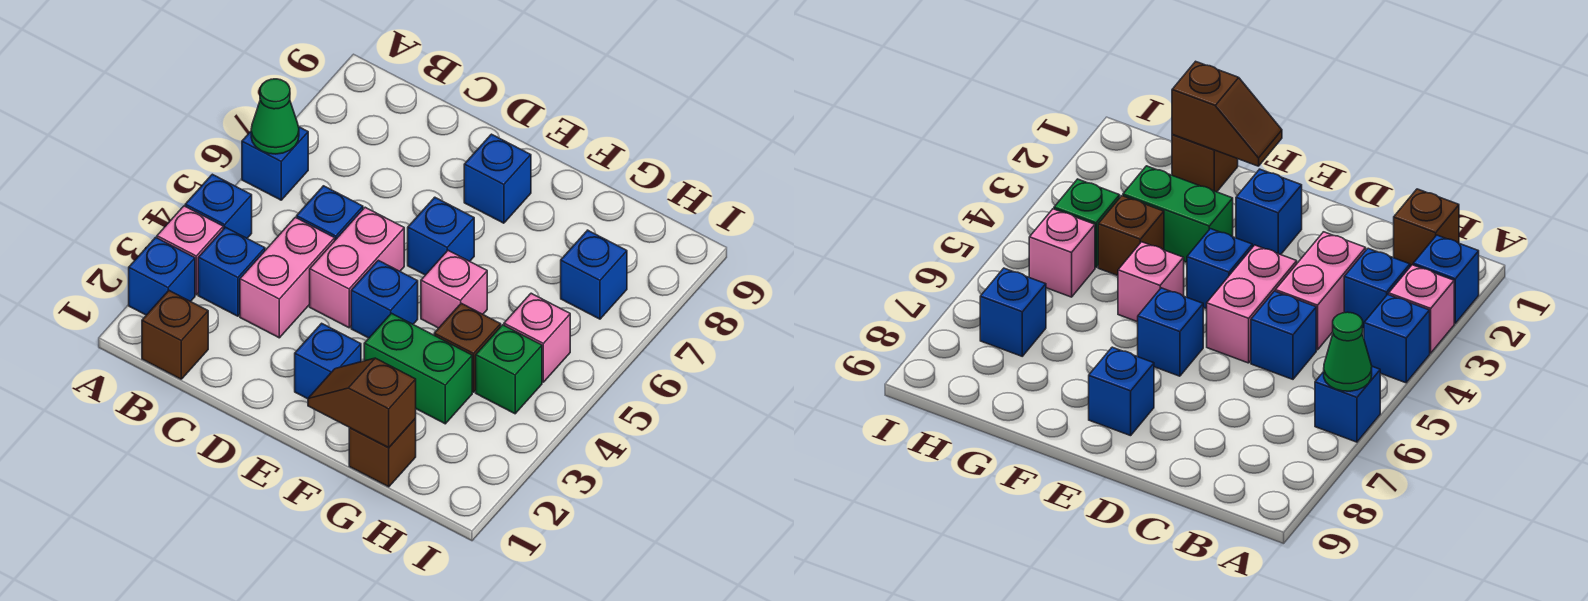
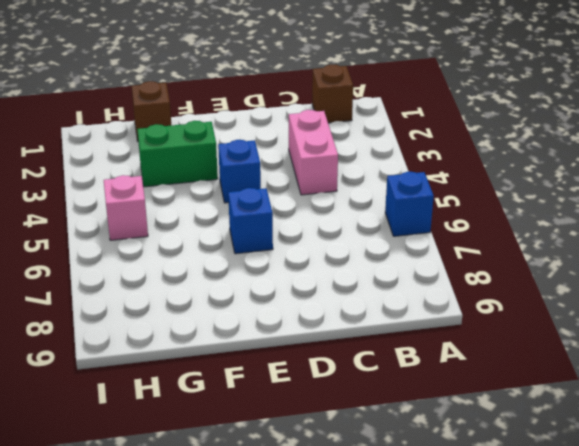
none -> blue brick A2 level 1
none -> pink brick A3 level 1
none -> blue brick A4 level 1

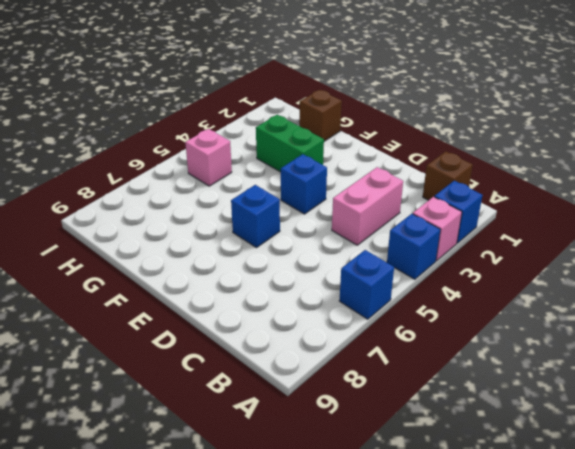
none -> blue brick B3 level 1
none -> blue brick C5 level 1
none -> pink brick D4:D5 level 1

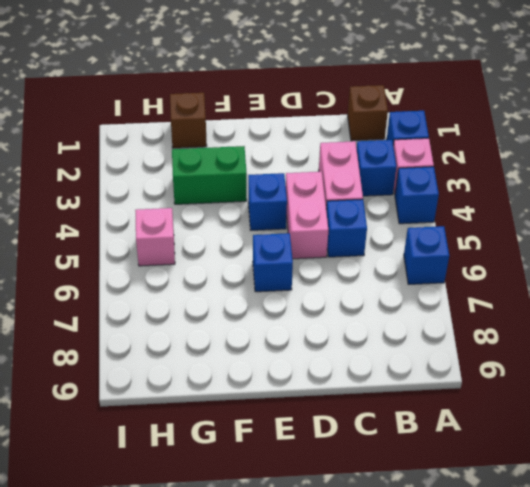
none -> blue brick E2 level 1
none -> blue brick E8 level 1
none -> pink brick F5 level 1

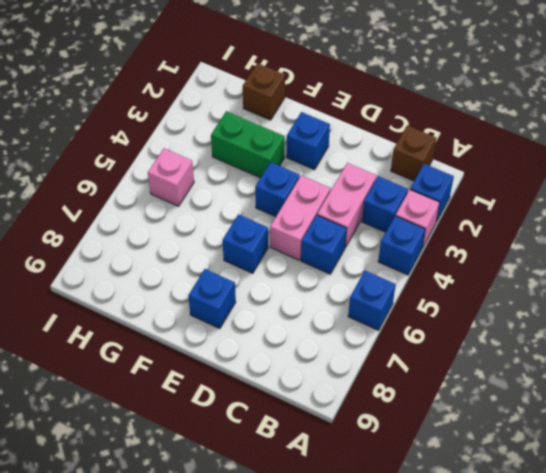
none -> pink brick F5 level 1
none -> brown brick G4 level 1
none -> green brick H4 level 1

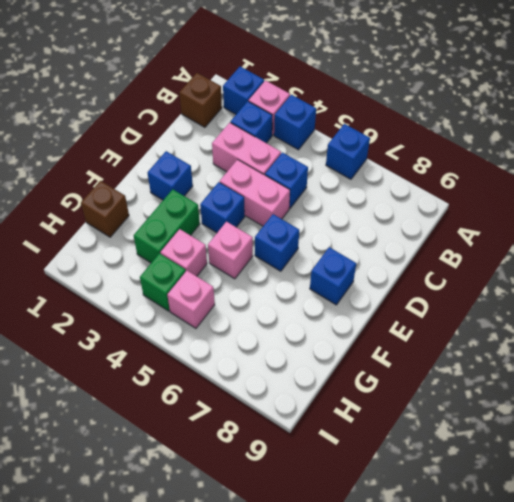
pink brick G4 level 1 -> brown brick G4 level 1
none -> blue brick H7 level 1
none -> green cone A6 level 2
none -> brown slope F1:G1 level 2 top G

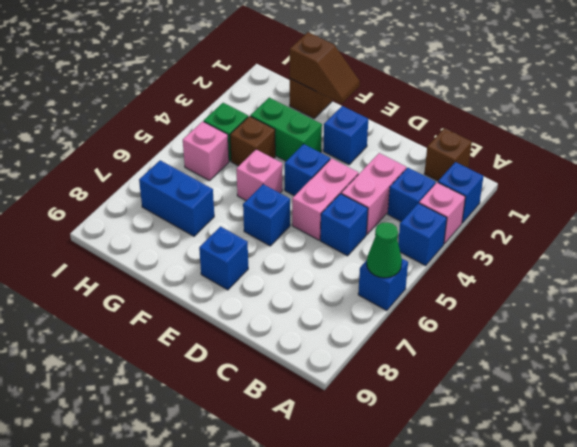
blue brick G7:H7 level 1 -> blue brick H7 level 1

